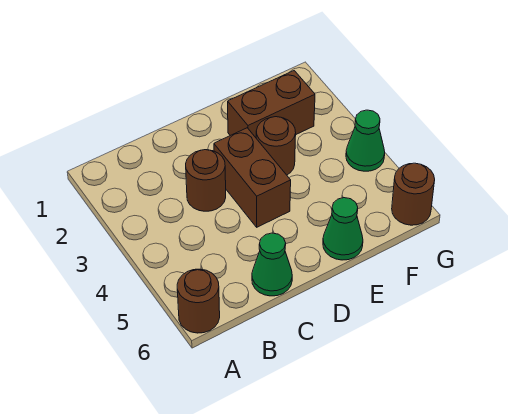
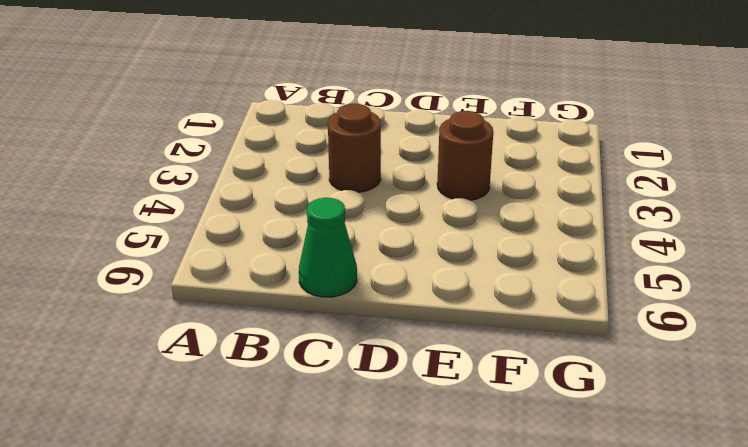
none -> brown round brick A6 level 1
none -> brown brick D3:D4 level 1

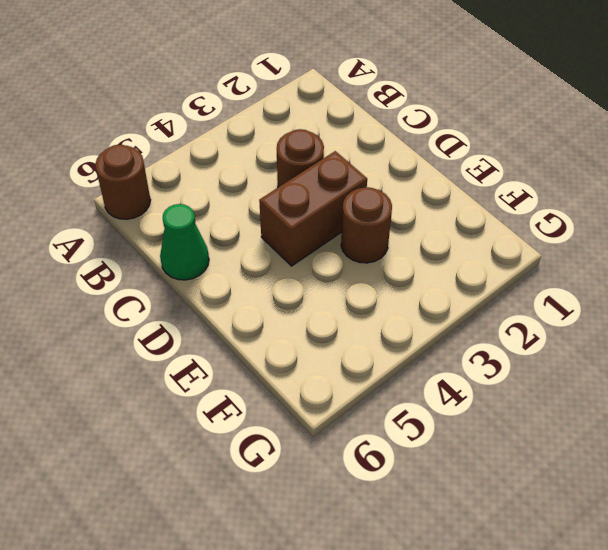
none -> brown brick E2:F2 level 1
none -> green cone E6 level 1

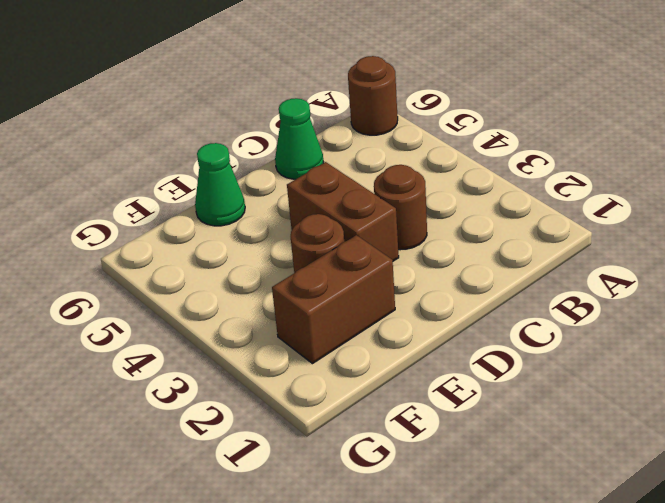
none -> green cone G4 level 1
none -> brown round brick G6 level 1

